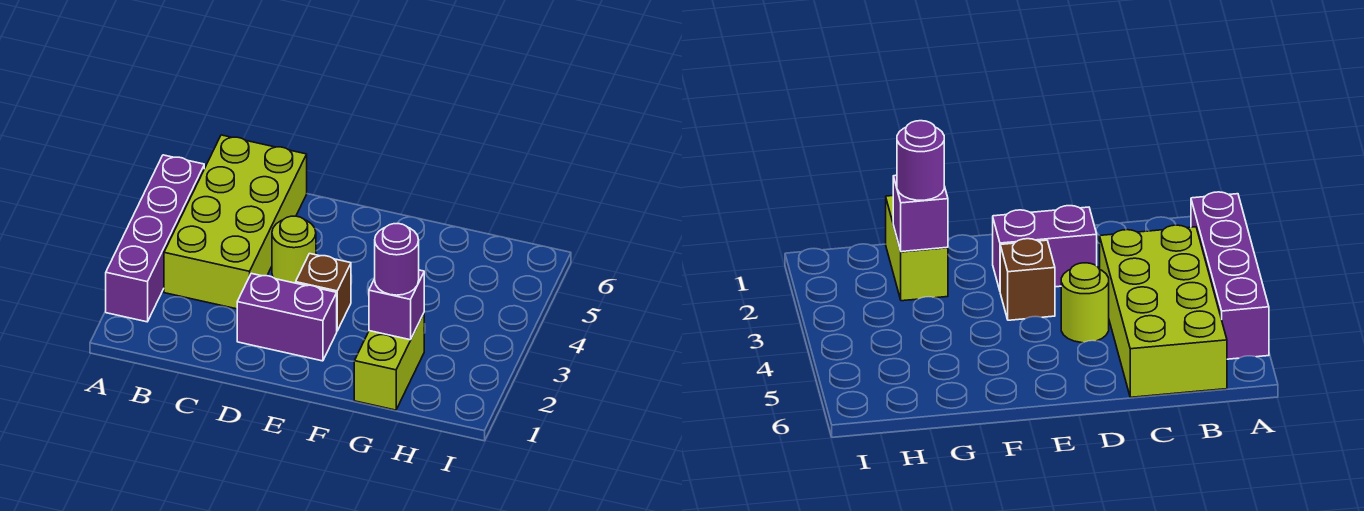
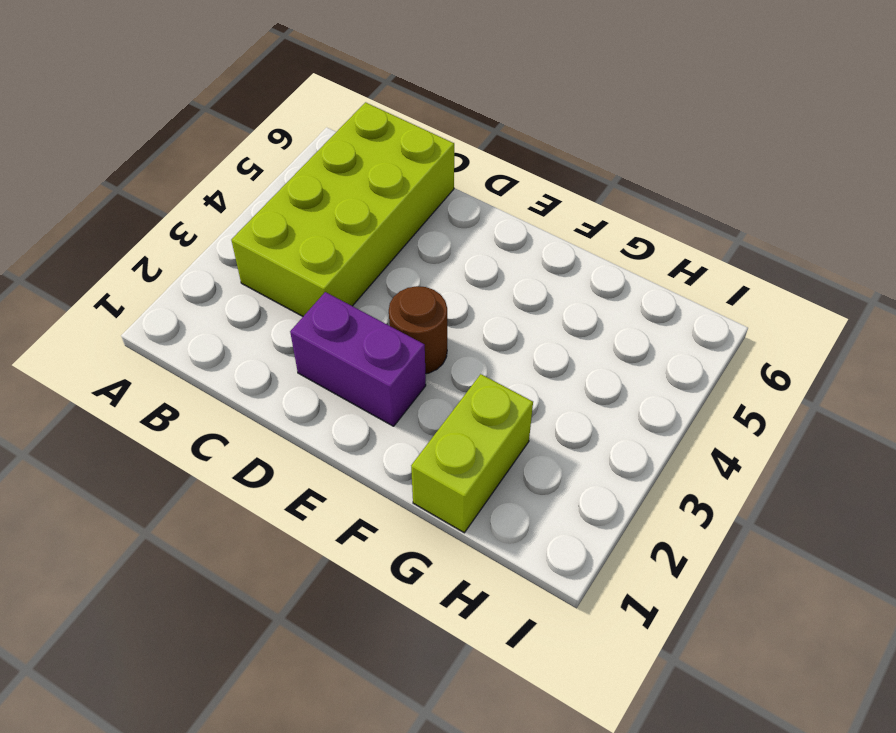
brown round brick E3 level 1 -> brown brick E3 level 1
none -> purple brick A2:A5 level 1
none -> lime round brick D4 level 1

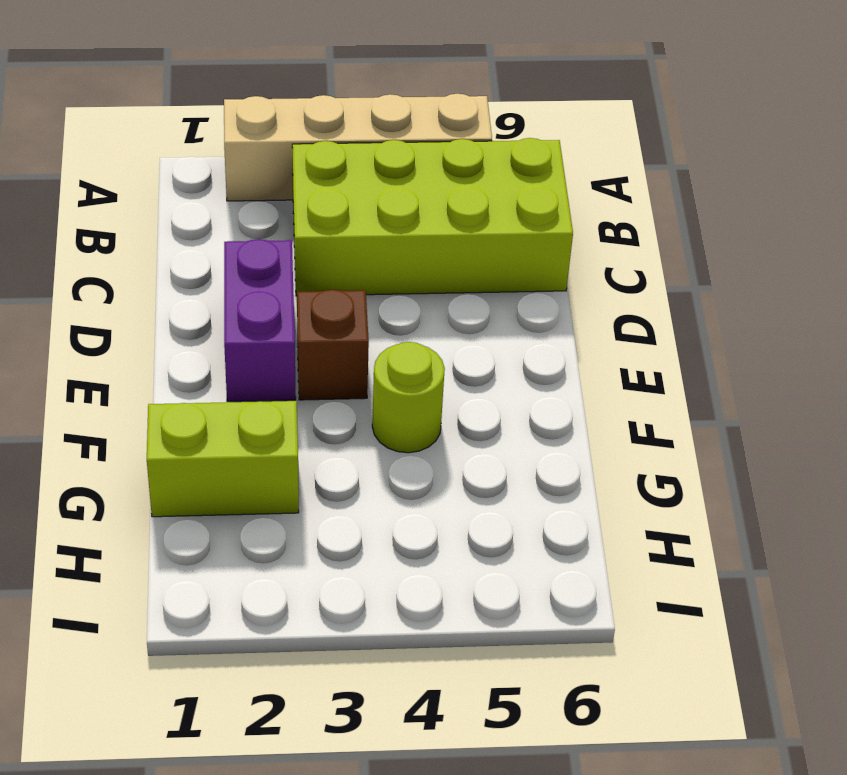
tan brick A2:A5 level 1 -> purple brick A2:A5 level 1
lime round brick F4 level 1 -> lime round brick D4 level 1
none -> purple brick G2 level 2
none -> purple round brick G2 level 3

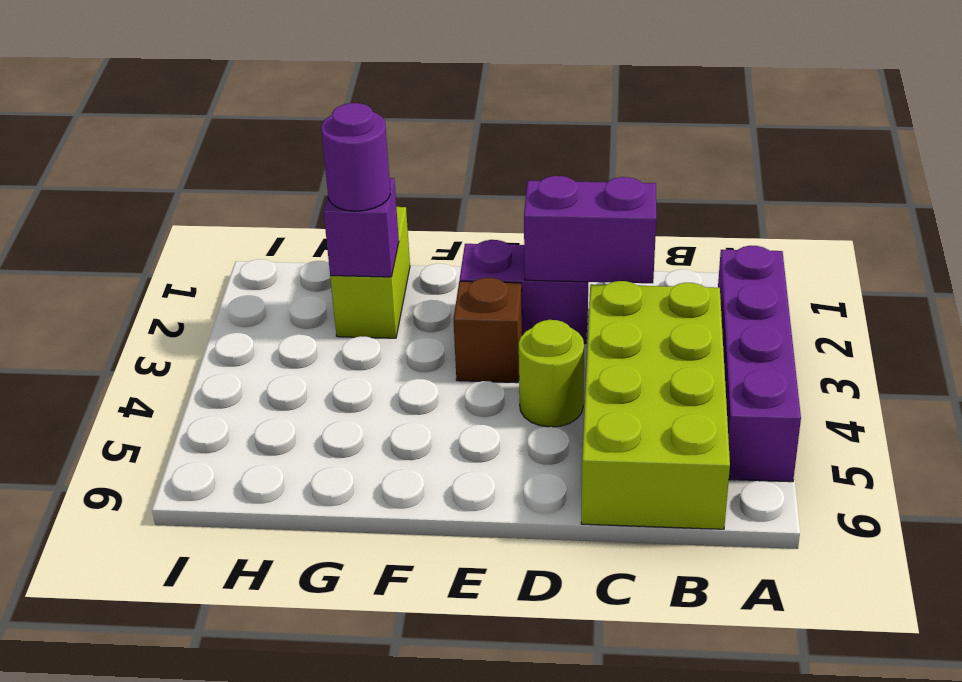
purple brick C2:D2 level 2 -> none

